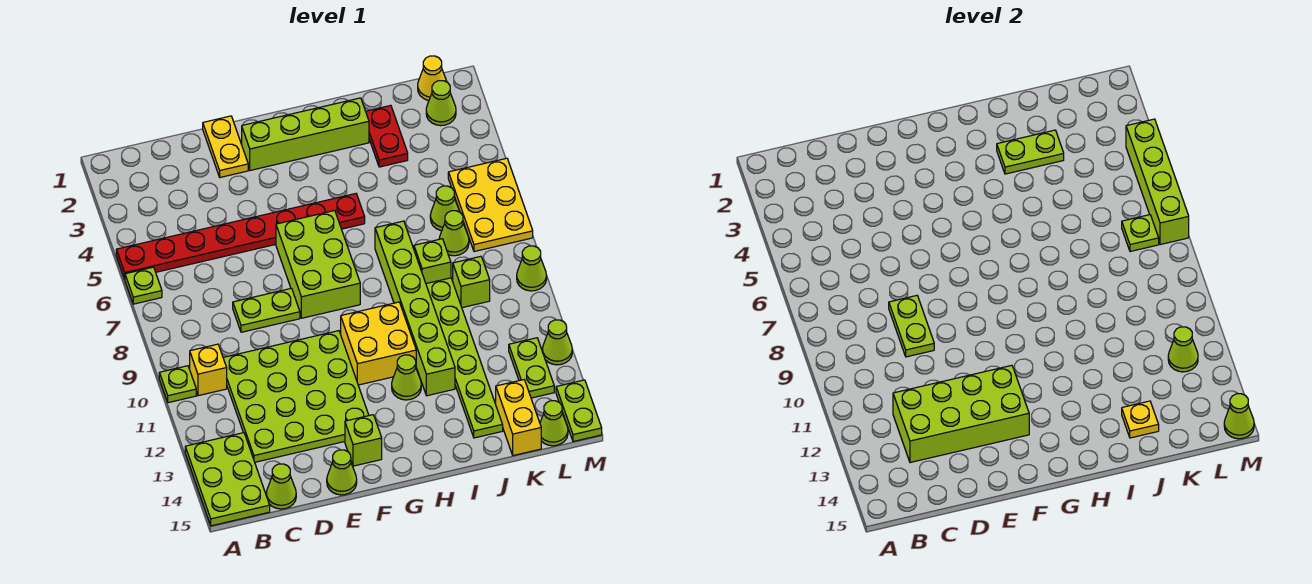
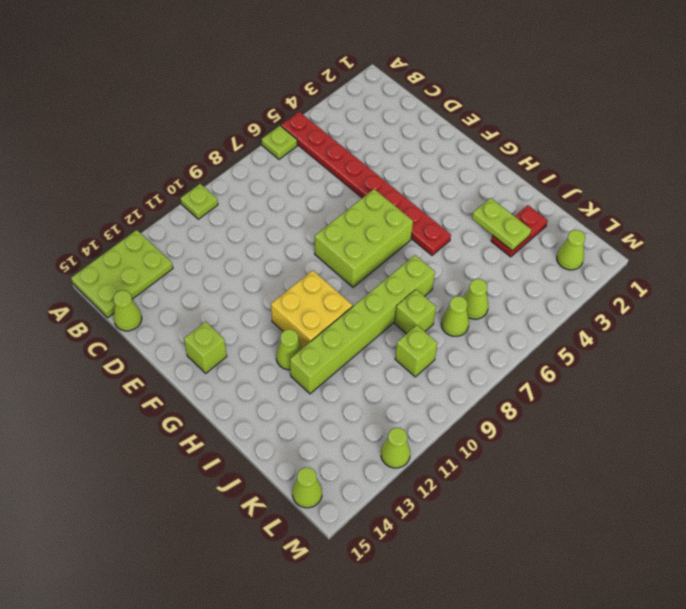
none -> yellow brick B10 level 1
none -> lime plate C10:F13 level 1
none -> lime plate D8:E8 level 1
none -> yellow plate E1:E2 level 1

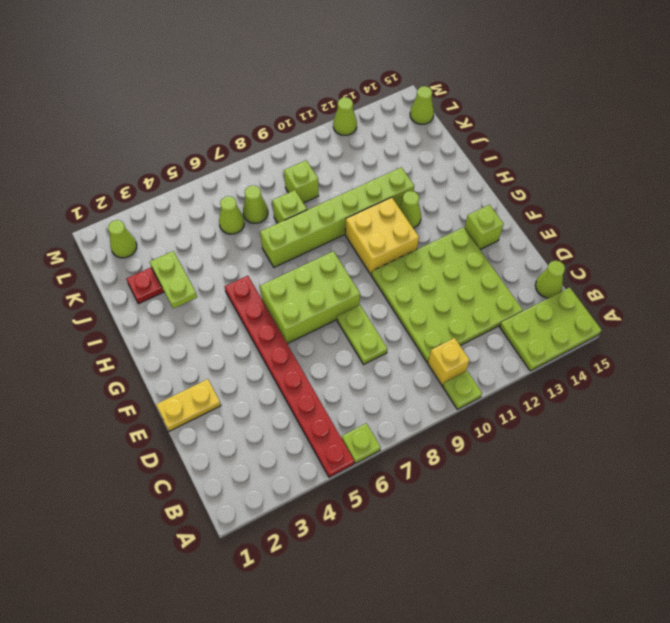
none -> lime cone E15 level 1
none -> lime brick F2:I2 level 1
none -> lime plate J9:J14 level 1
none -> yellow brick K14:K15 level 1

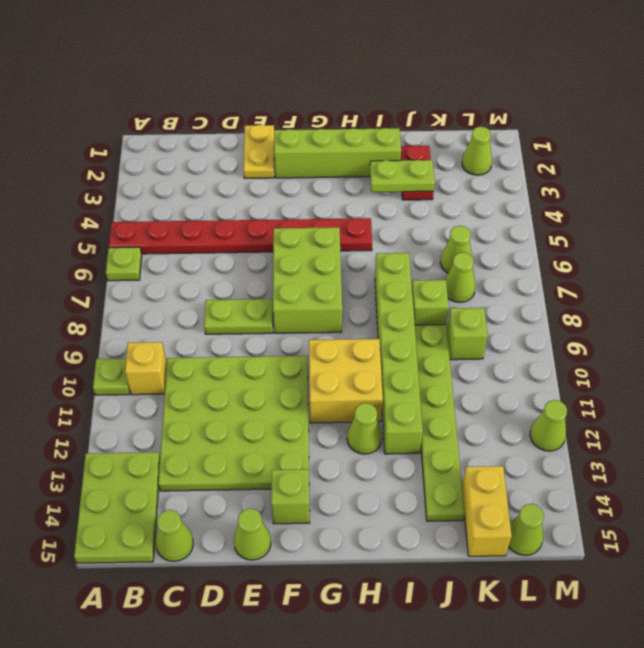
none -> yellow cone L1 level 1
none -> yellow plate L5:M7 level 1
none -> lime plate L12:L13 level 1
none -> lime cone M9 level 1

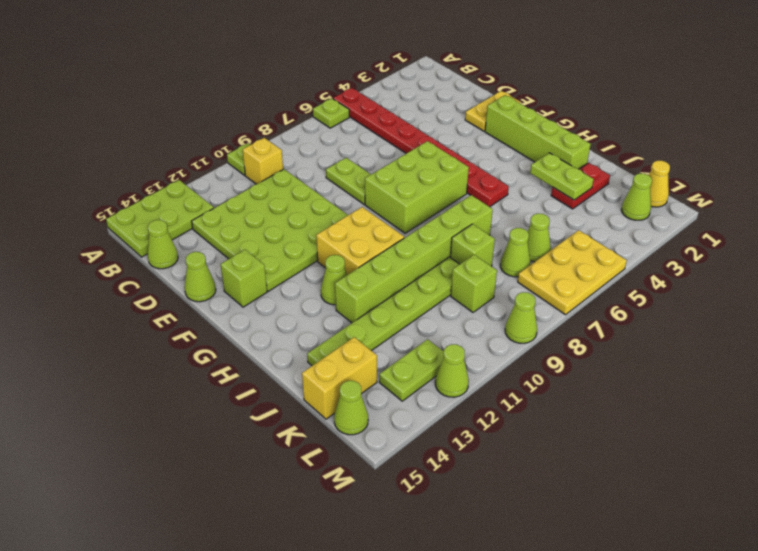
none -> lime plate M14:M15 level 1
none -> lime brick C12:F13 level 2
none -> lime plate D8:D9 level 2
none -> yellow plate J14 level 2

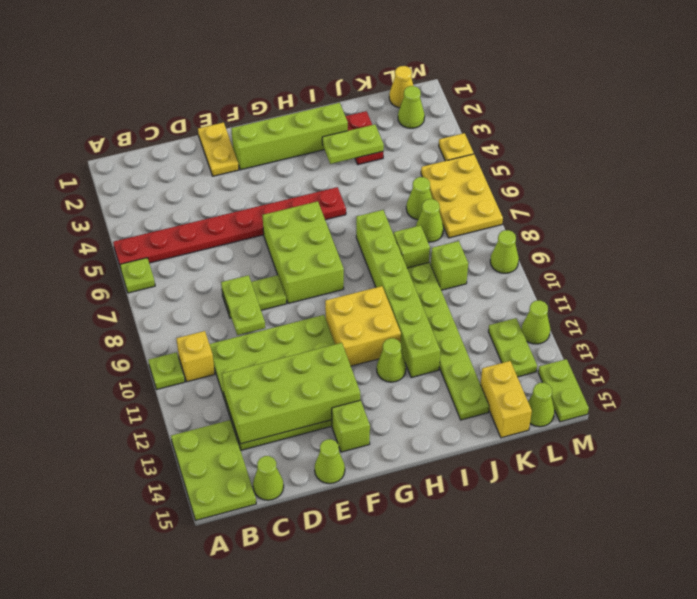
yellow plate M4 level 1 -> yellow plate J14 level 2
none -> lime plate L7 level 2
none -> lime cone L12 level 2
none -> lime brick M4:M7 level 2
none -> lime cone M15 level 2

